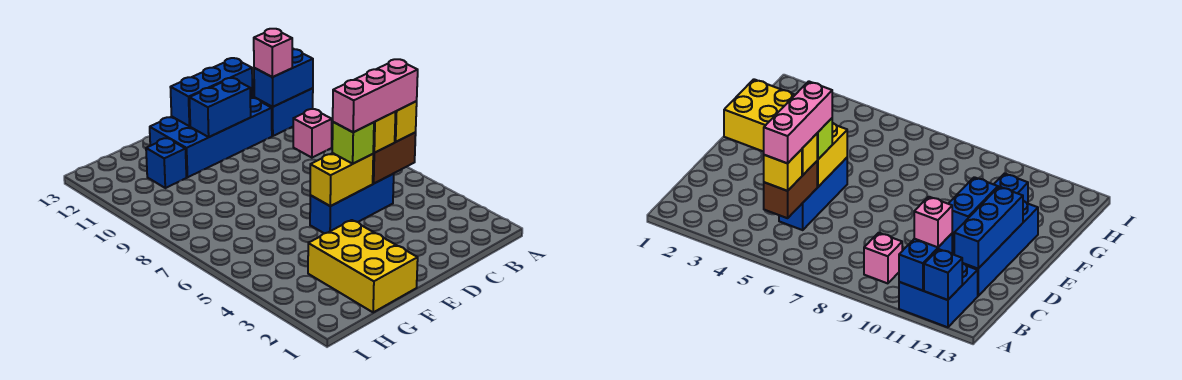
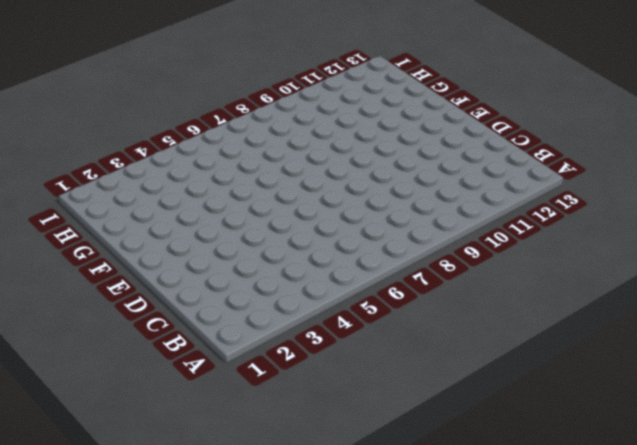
none -> blue brick A11:B12 level 1
none -> pink brick B9 level 1
none -> blue brick C5:E5 level 1

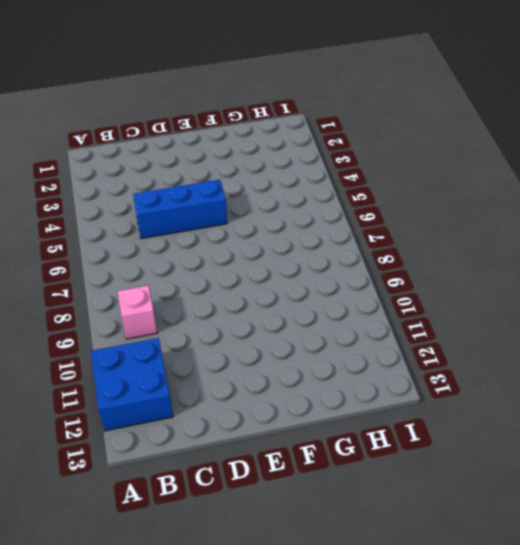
none -> blue brick C11:F12 level 1
none -> yellow brick F1:G3 level 1
none -> blue brick G11 level 1

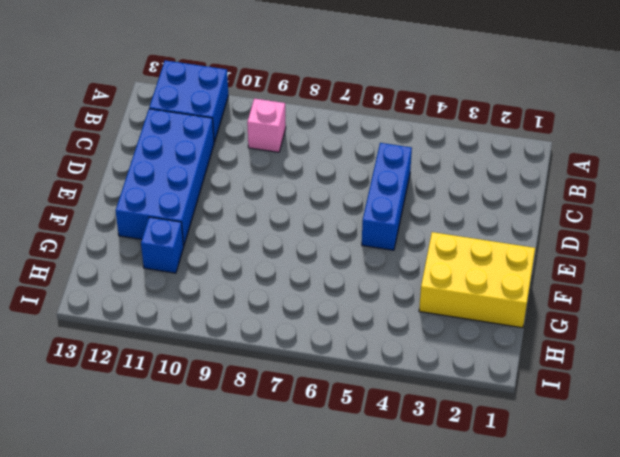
none -> blue brick A11:B11 level 2
none -> blue brick A12 level 2
none -> brown brick B5:C5 level 2

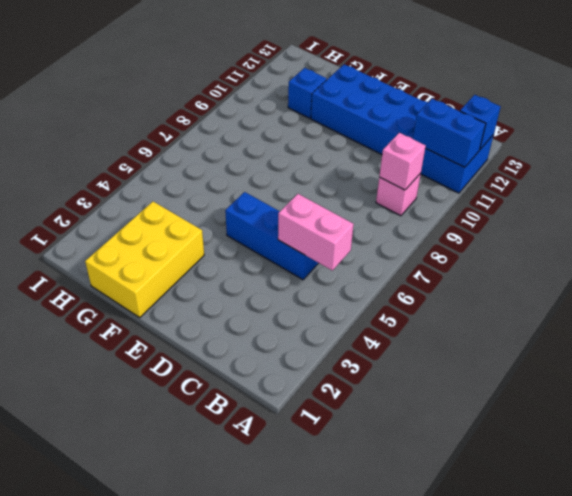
pink brick B5:C5 level 2 -> brown brick B5:C5 level 2
pink brick B9 level 2 -> pink brick B11 level 3
none -> blue brick C12:E12 level 2
none -> yellow brick D5:E5 level 2
none -> blue brick D11:E11 level 2

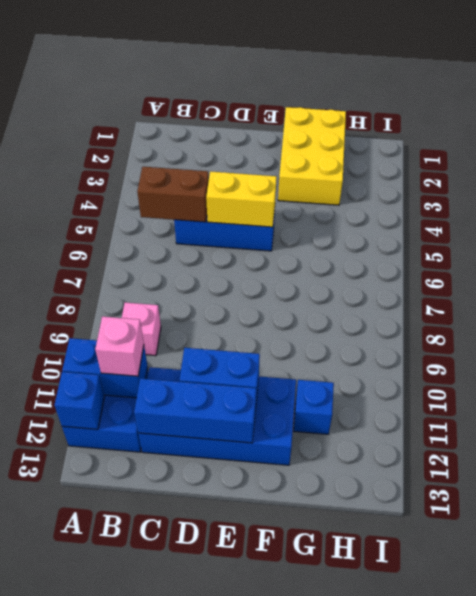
none -> yellow brick B5 level 3
none -> yellow brick C5 level 3
none -> lime brick D5 level 3

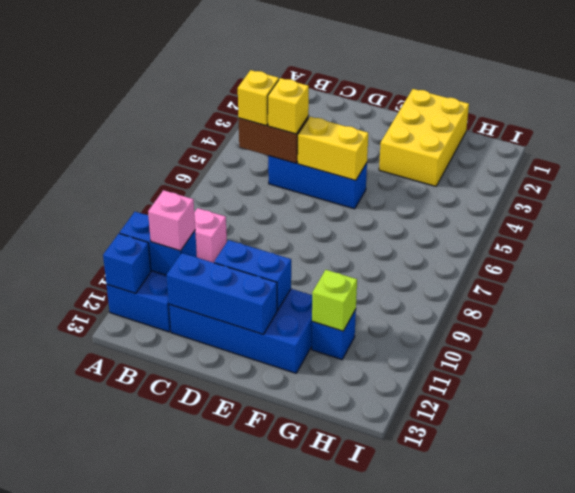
lime brick G11 level 2 -> lime brick D5 level 3
none -> pink brick B5:D5 level 4

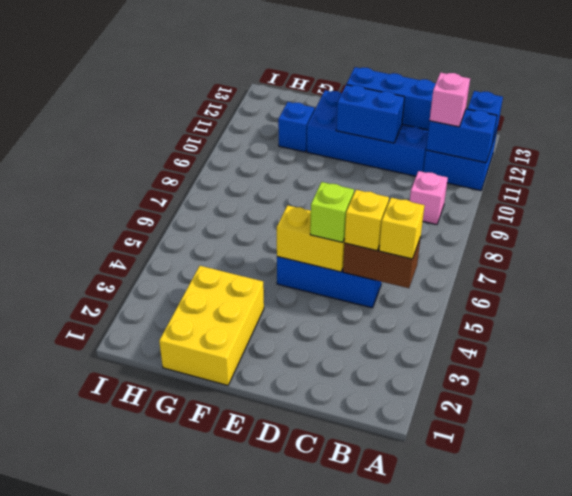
none -> pink brick B5:D5 level 4

